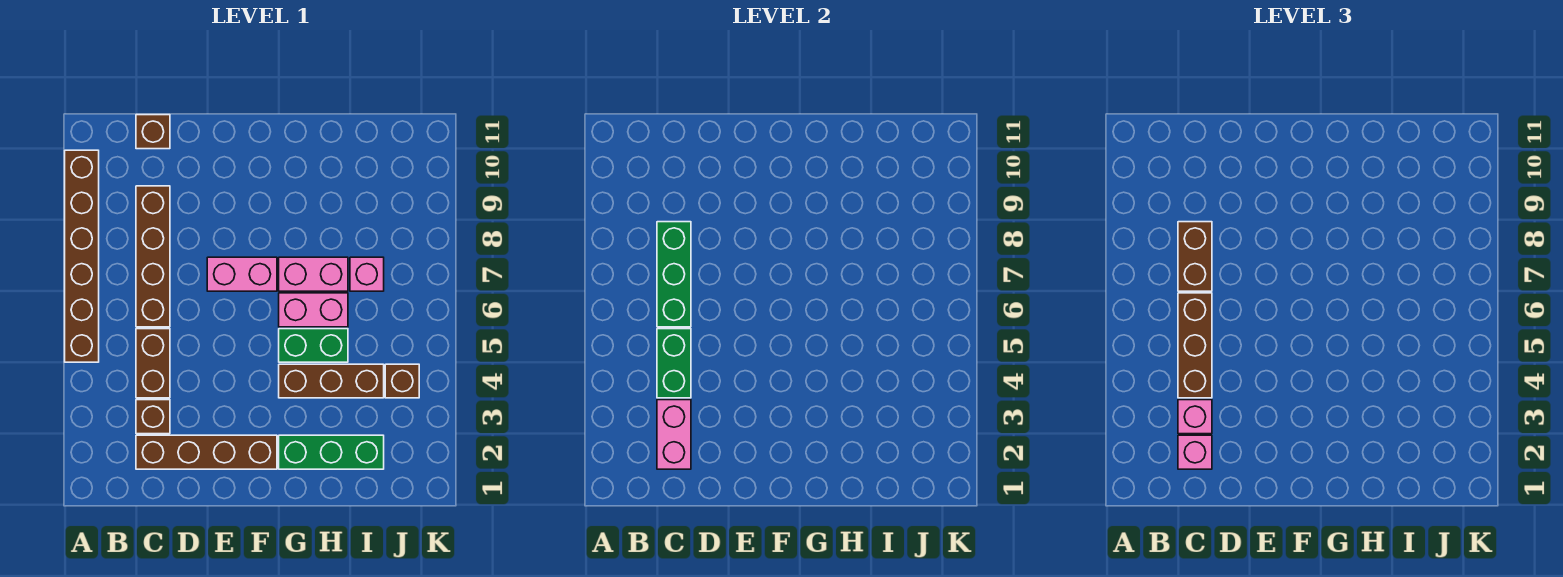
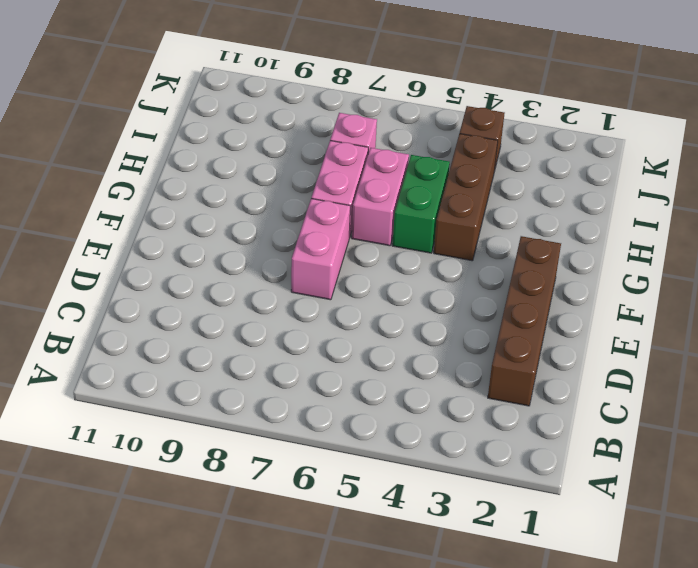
none -> brown brick A5:A10 level 1
none -> brown brick C3 level 1
none -> brown brick C4:C5 level 1

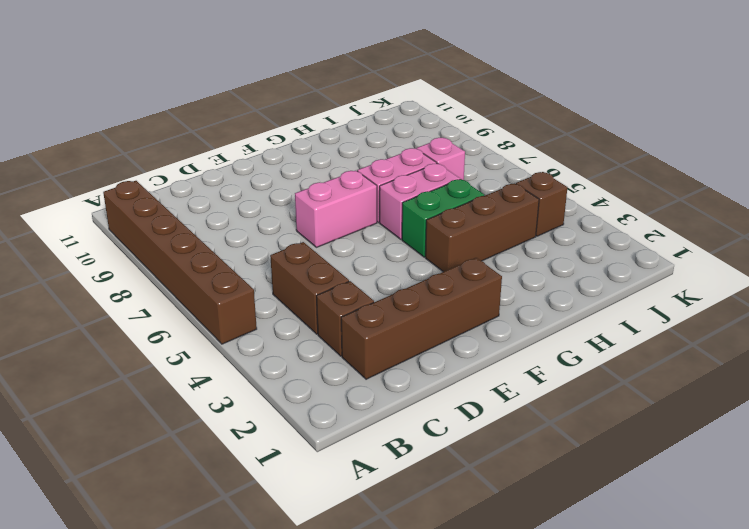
none -> brown brick C6:C9 level 1
none -> brown brick C11 level 1
none -> green brick G2:I2 level 1

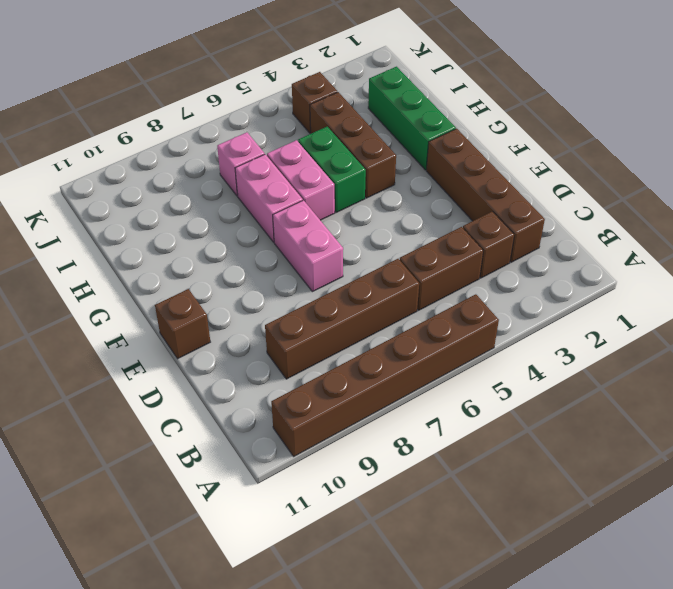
brown brick E11 level 1 -> brown brick C11 level 1
none -> pink brick C2:C3 level 2
none -> green brick C4:C5 level 2
none -> green brick C6:C8 level 2

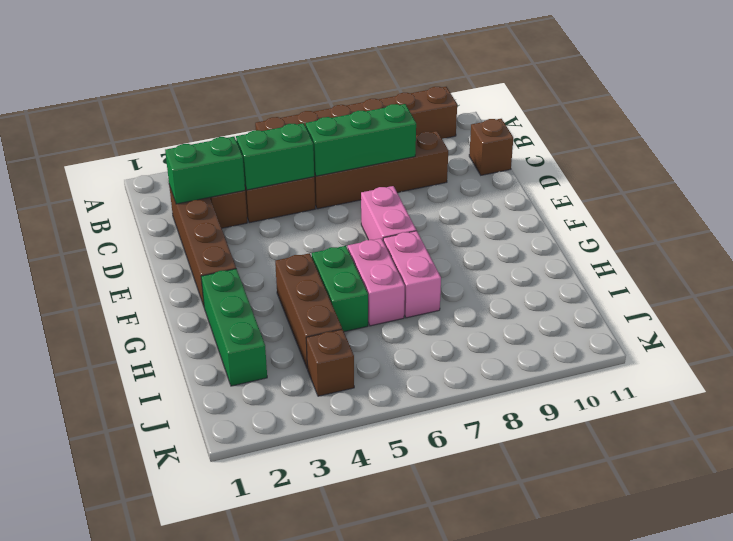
green brick C2:C3 level 2 -> pink brick C2:C3 level 2
none -> pink brick I7 level 1
none -> pink brick C2 level 3
none -> pink brick C3 level 3

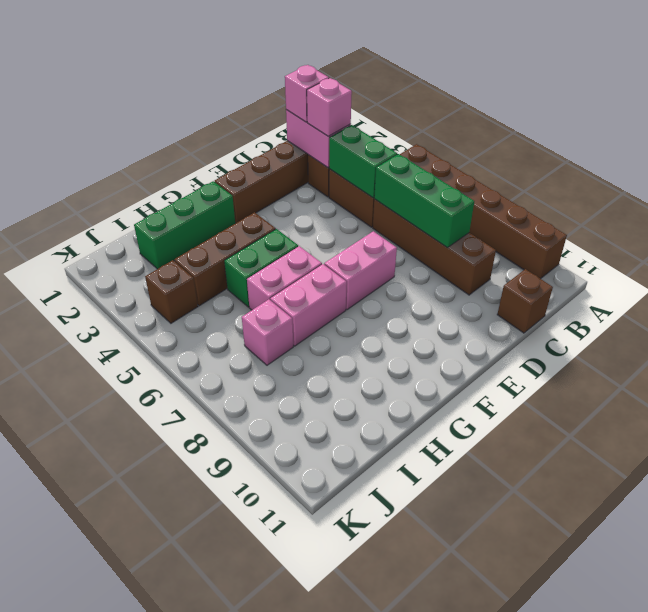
none -> brown brick C4:C6 level 3
none -> brown brick C7:C8 level 3

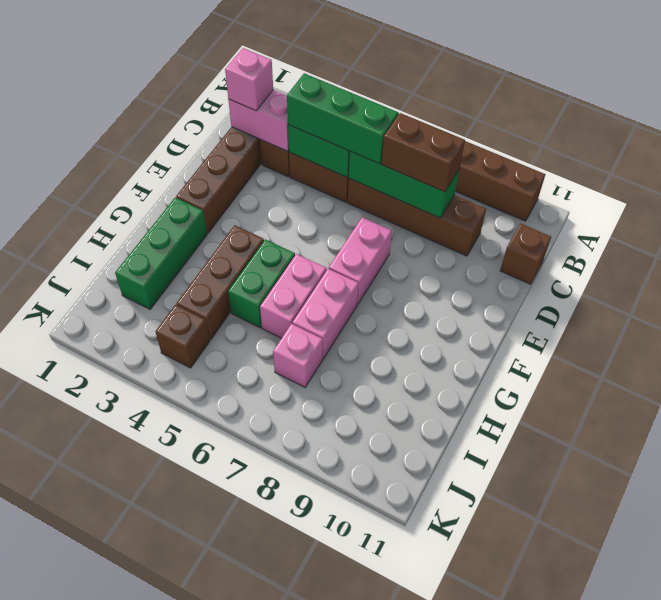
green brick C4:C6 level 3 -> brown brick C4:C6 level 3
none -> pink brick C3 level 3

